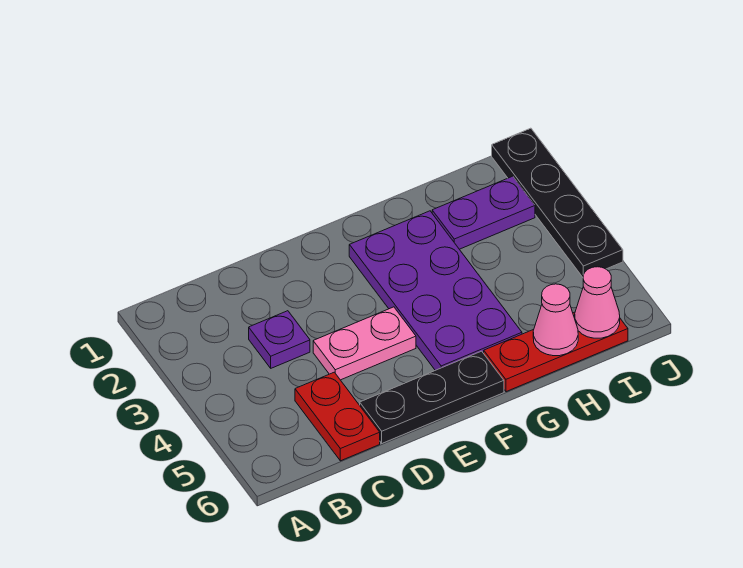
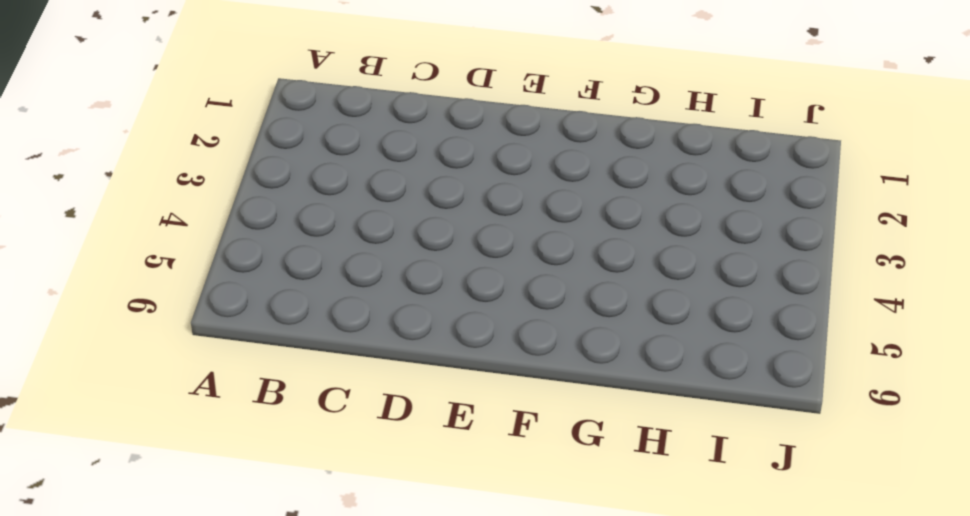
none -> purple plate C3 level 1
none -> red plate C5:C6 level 1

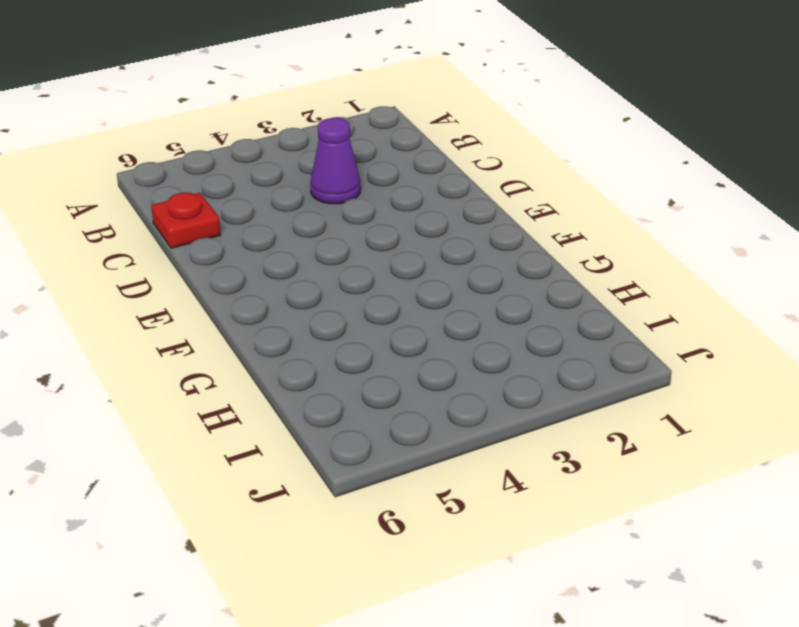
purple cone C3 level 1 -> purple plate C3 level 1
red plate C6 level 1 -> red plate C5:C6 level 1
none -> pink plate D4:E4 level 1
none -> black plate D6:F6 level 1

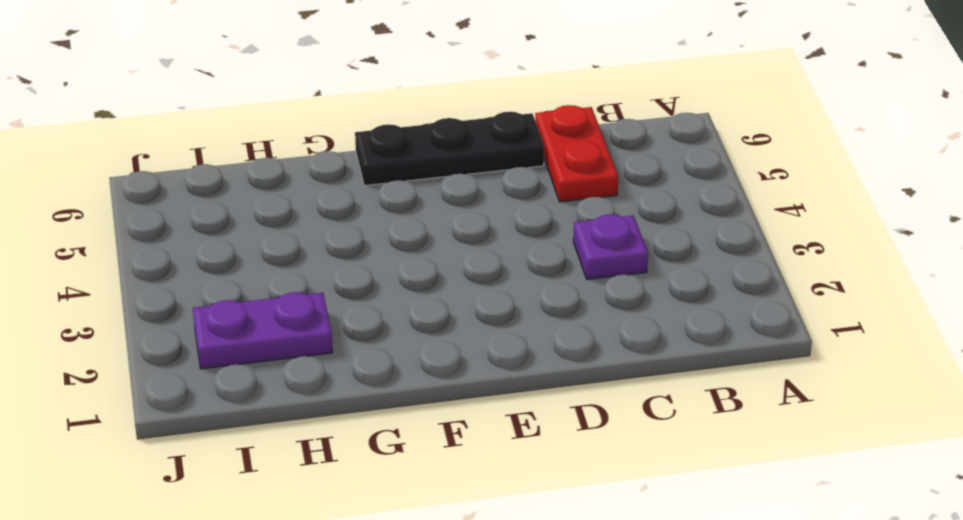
none -> pink plate D4:E4 level 1
none -> purple plate F2:G5 level 1

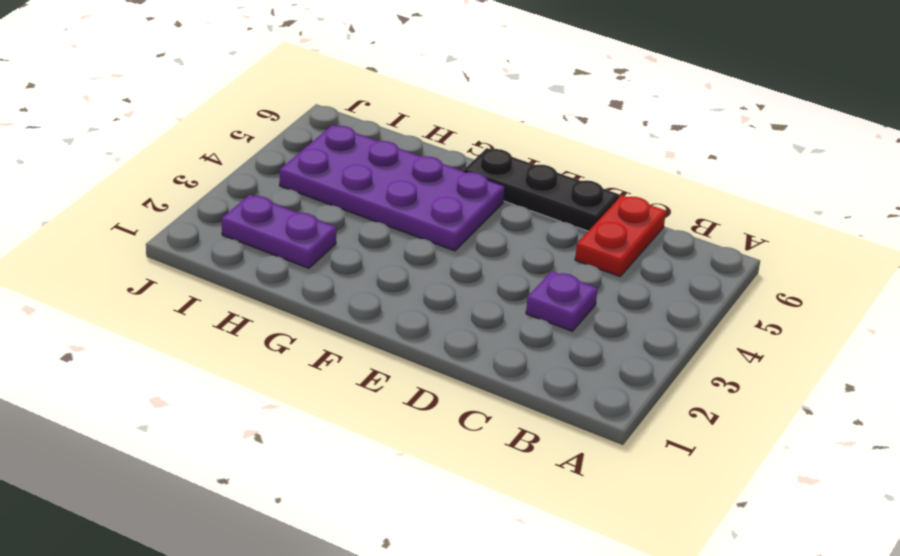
purple plate F4:I5 level 1 -> purple plate F2:G5 level 1
none -> pink plate D4:E4 level 1
none -> red plate G6:I6 level 1

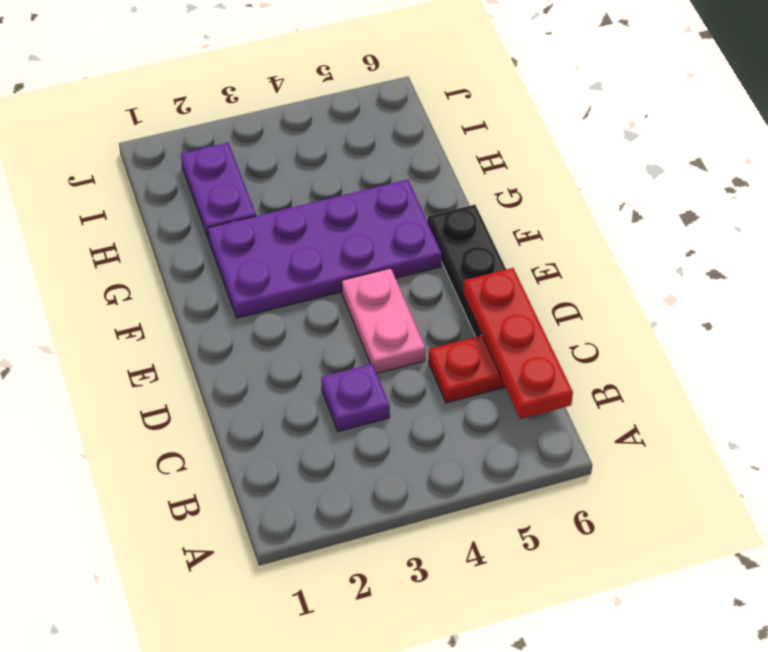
red plate B6:D6 level 2 -> red plate G6:I6 level 1
none -> black plate J1:J4 level 1
none -> pink cone H6 level 2

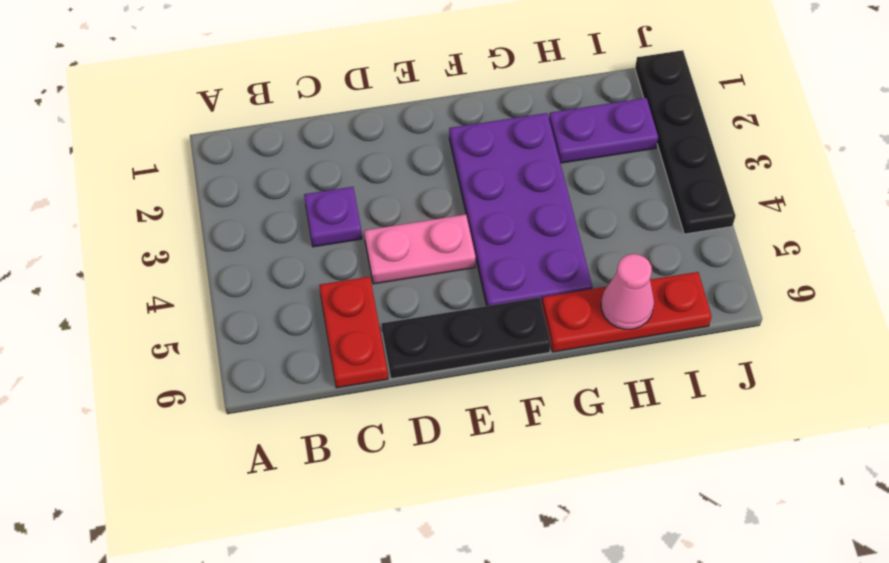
none -> pink cone I6 level 2

